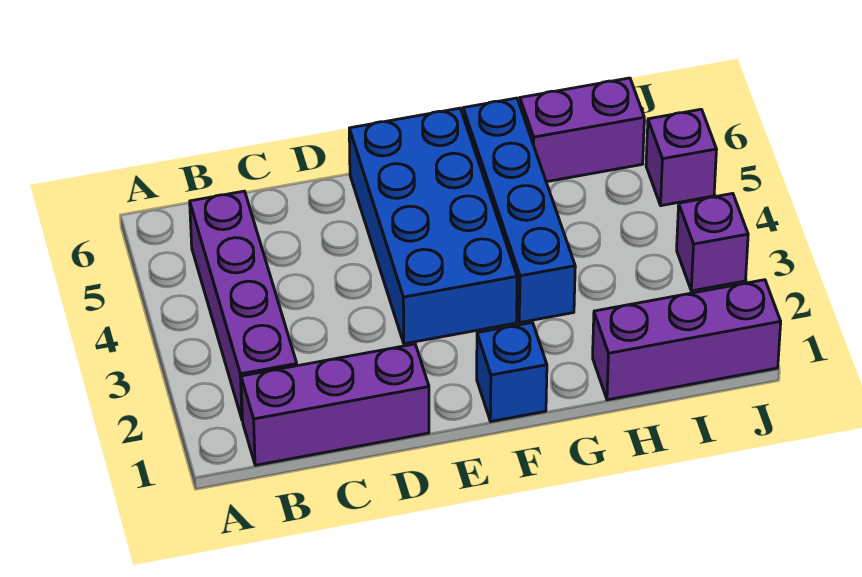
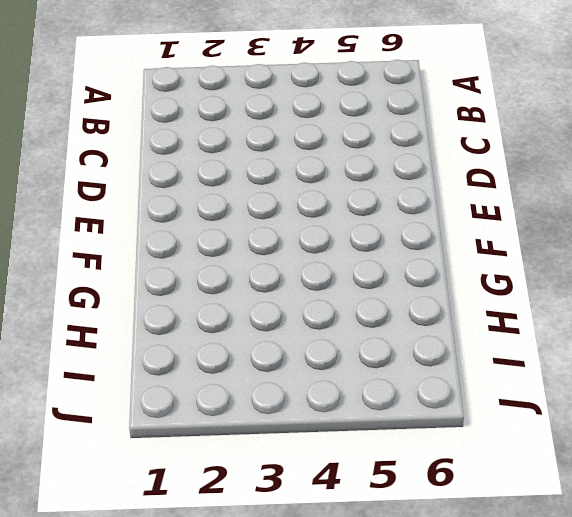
none -> purple brick B1:D1 level 1
none -> purple brick B2:B5 level 1

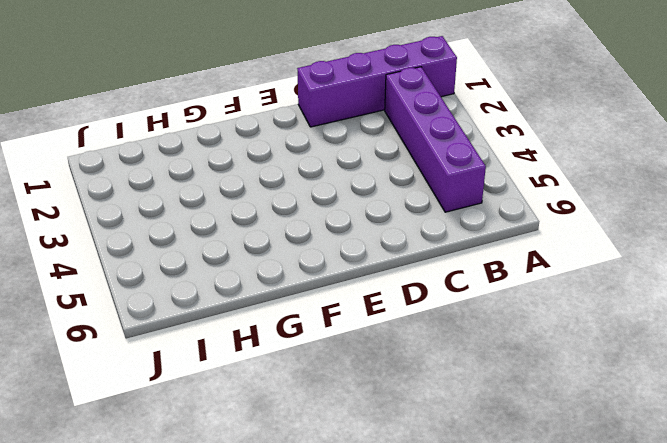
purple brick A1:D1 level 1 -> purple brick B1:D1 level 1
none -> blue brick E3:F6 level 1
none -> blue brick F1 level 1

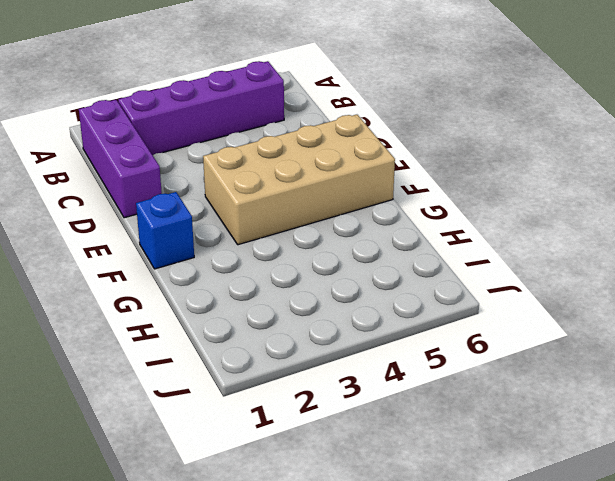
tan brick E3:F6 level 1 -> blue brick E3:F6 level 1
none -> blue brick G3:G6 level 1
none -> purple brick H1:J1 level 1

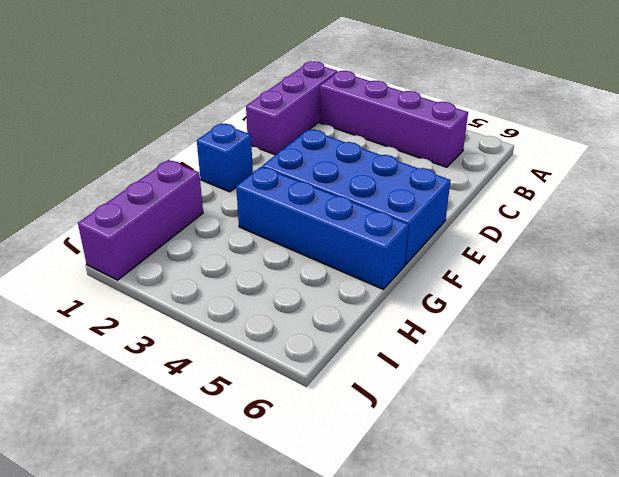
none -> purple brick H6:I6 level 1
none -> purple brick J3 level 1

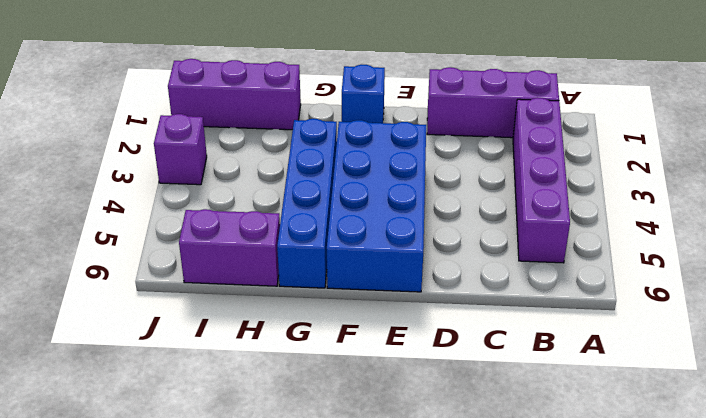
none -> purple brick J5 level 1

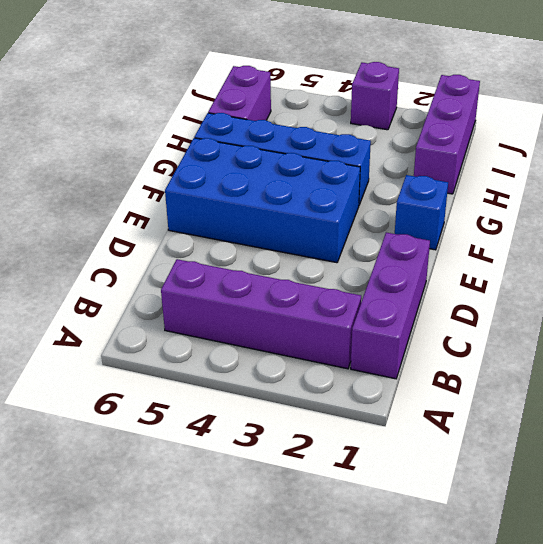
none -> purple brick J5 level 1

